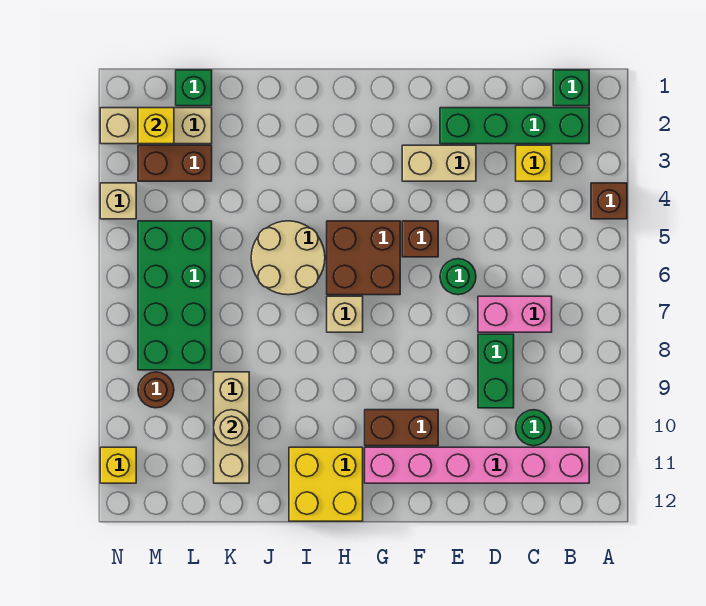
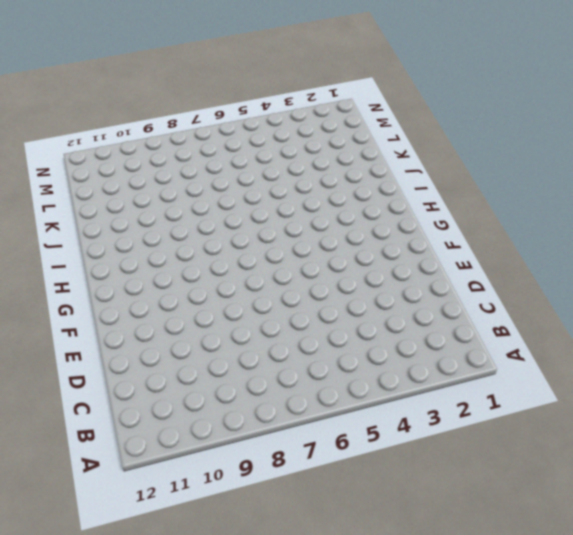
none -> brown brick A4 level 1
none -> green brick B1 level 1
none -> green brick B2:E2 level 1

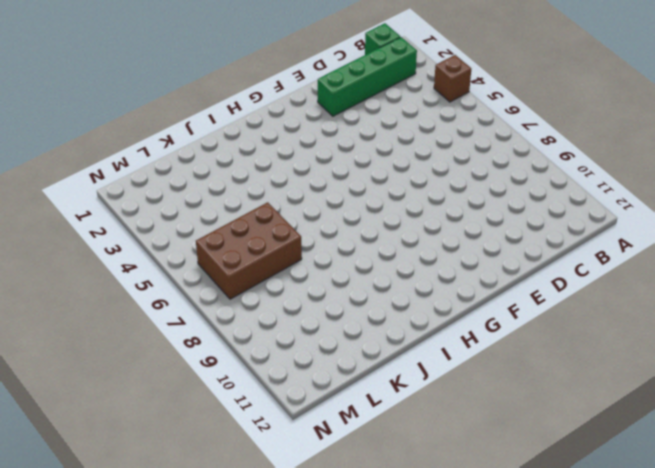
brown brick K6:M7 level 1 -> green brick L5:M8 level 1
none -> pink brick B11:G11 level 1
none -> yellow brick C3 level 1
none -> pink brick C7:D7 level 1

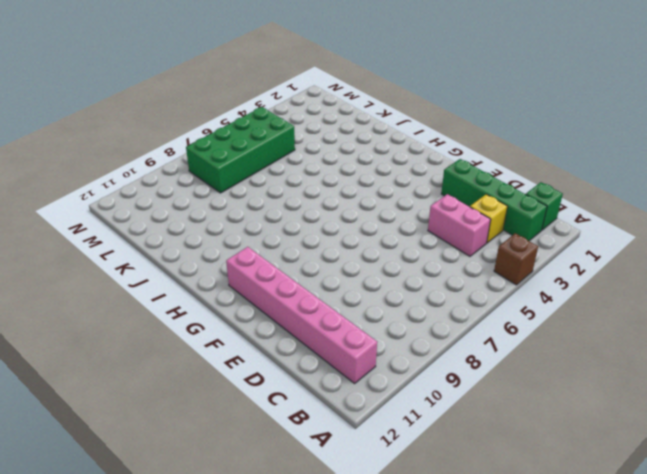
pink brick C4:D4 level 1 -> pink brick C7:D7 level 1
none -> green round brick C10 level 1
none -> green brick D8:D9 level 1
none -> tan brick E3:F3 level 1

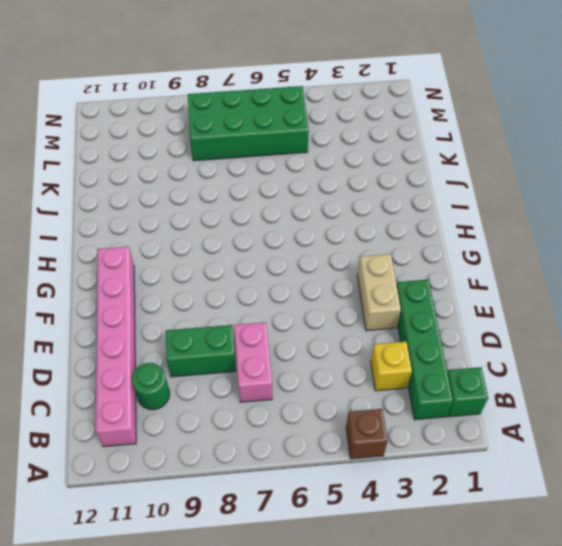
none -> green round brick E6 level 1
none -> brown brick F5 level 1
none -> brown brick F10:G10 level 1

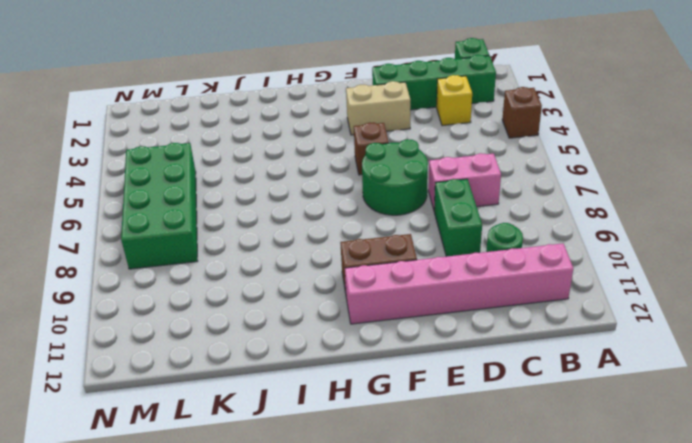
green round brick E6:F7 level 1 -> green round brick E6 level 1
none -> brown brick G5:H6 level 1
none -> tan brick H7 level 1
none -> yellow brick H11:I12 level 1

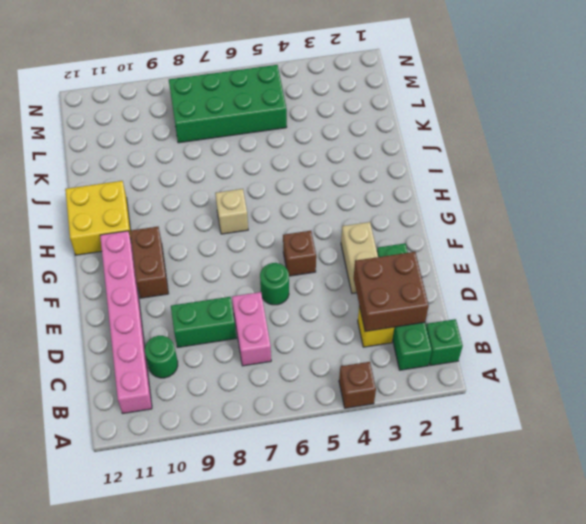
brown brick C2:D3 level 2 -> brown brick G5:H6 level 1
none -> tan round brick I5:J6 level 1
none -> tan brick K9:K11 level 1
none -> green brick L1 level 1

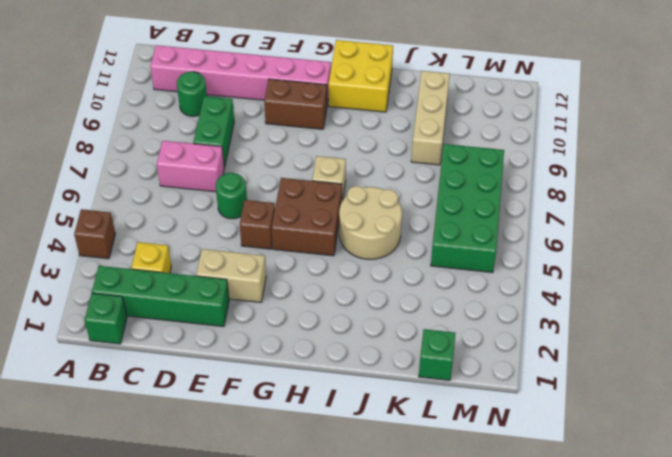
none -> tan brick L2:N2 level 1
none -> brown brick L3:M3 level 1
none -> brown round brick M9 level 1

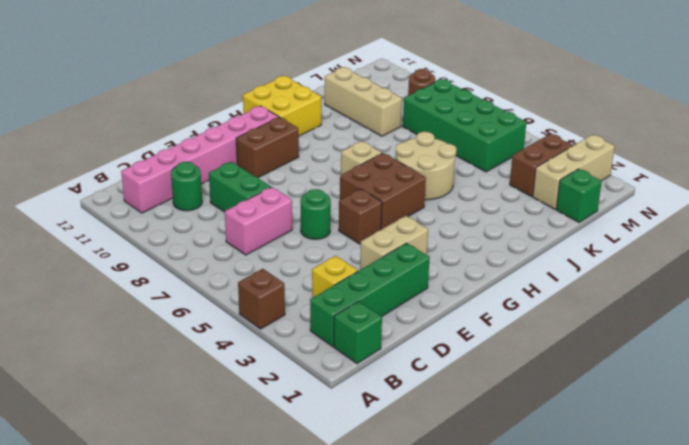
none -> tan brick N4 level 1
none -> yellow brick N11 level 1
none -> tan round brick K10 level 2

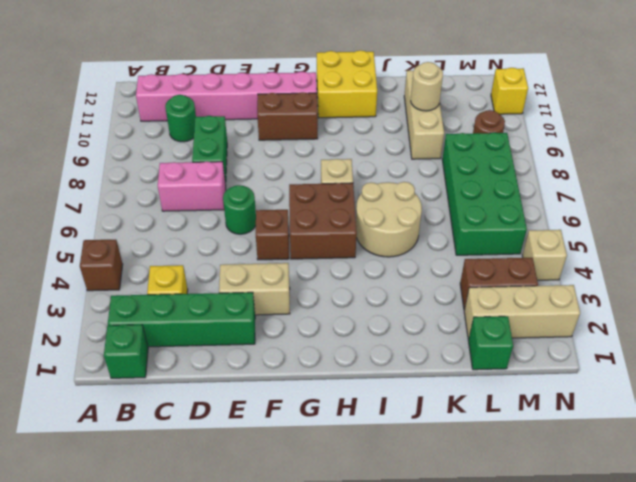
none -> yellow brick M2 level 2

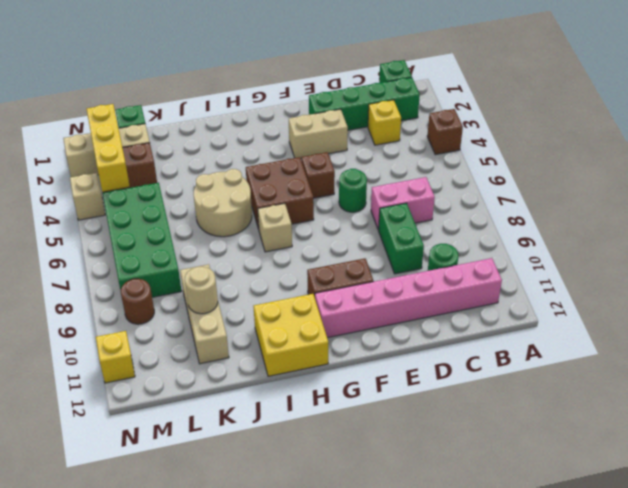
yellow brick M2:M4 level 2 -> yellow brick M2 level 2

